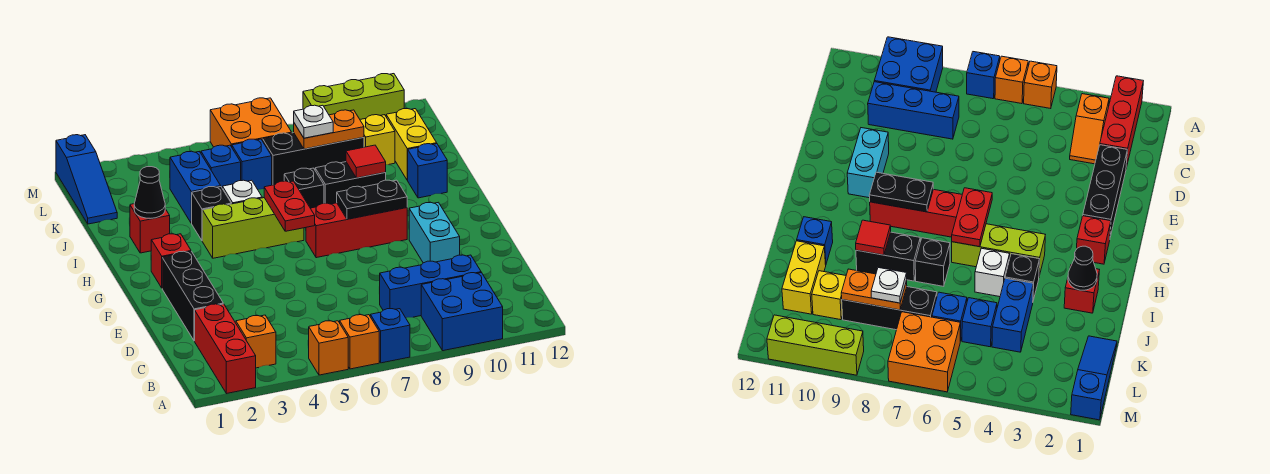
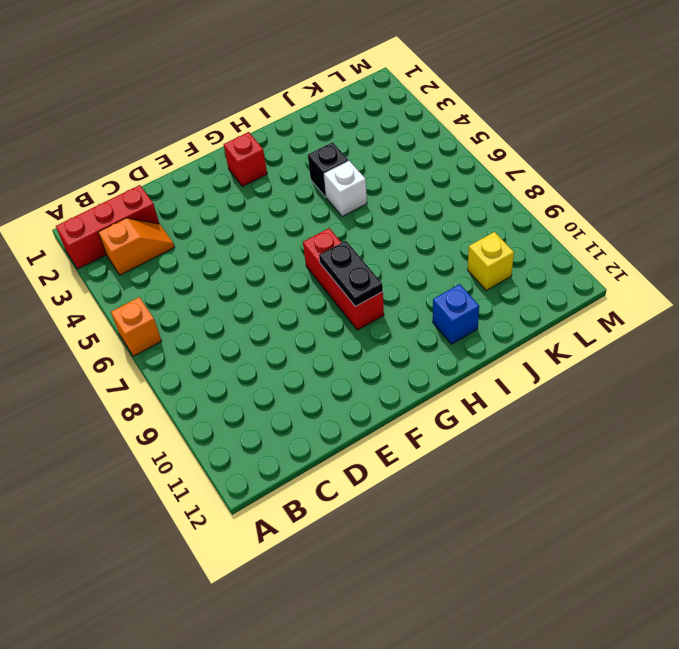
none -> orange brick A5 level 1
none -> blue brick A7 level 1
none -> blue brick A9:B10 level 1
none -> blue brick C8:C10 level 1

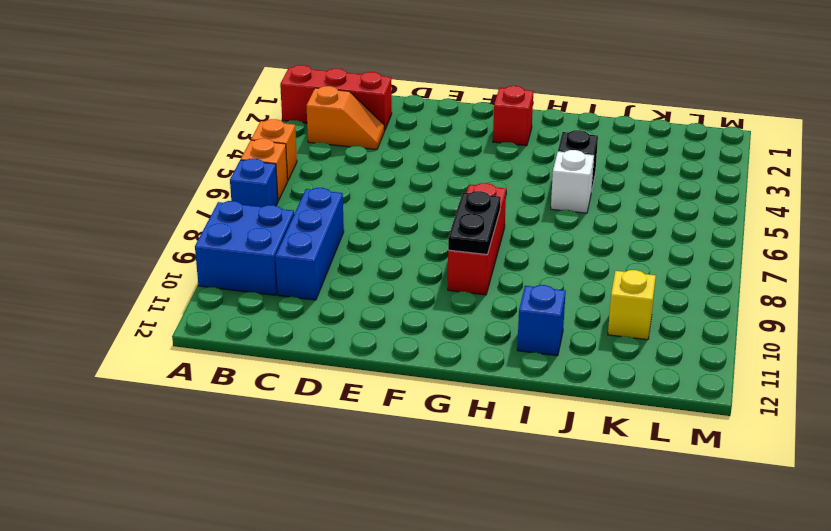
none -> black brick D2:F2 level 1
none -> cyan brick E10:F10 level 1
none -> lime brick H4:H6 level 1
none -> red brick I2 level 1

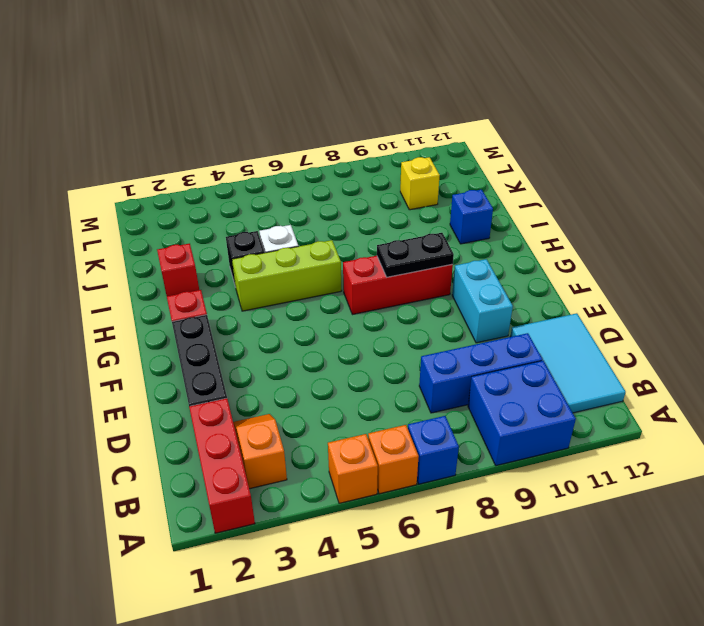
cyan tile B11:D12 level 1 -> none
none -> black brick I7 level 1
none -> black brick I8:I9 level 1
none -> blue brick J4:K4 level 1
none -> yellow brick J11:K11 level 1

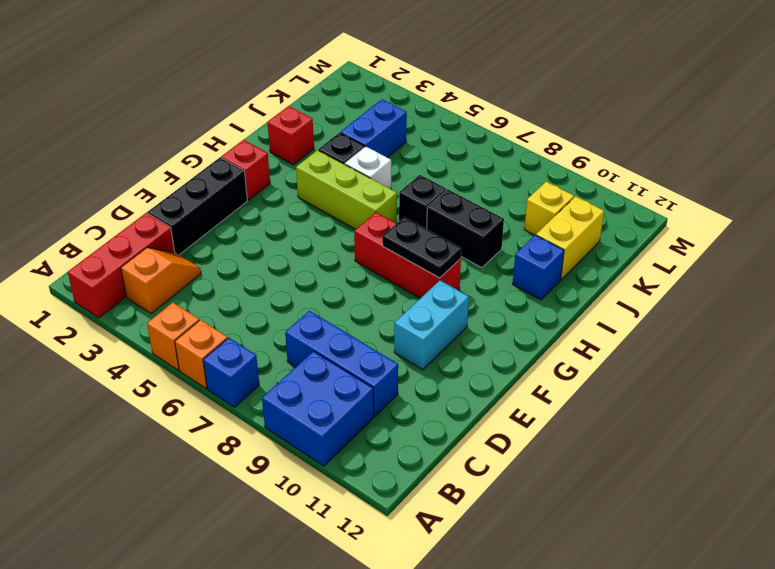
none -> blue slope K1:M1 level 1 top M
none -> blue brick K5 level 1
none -> blue brick K6 level 1
none -> black brick K7:K9 level 1

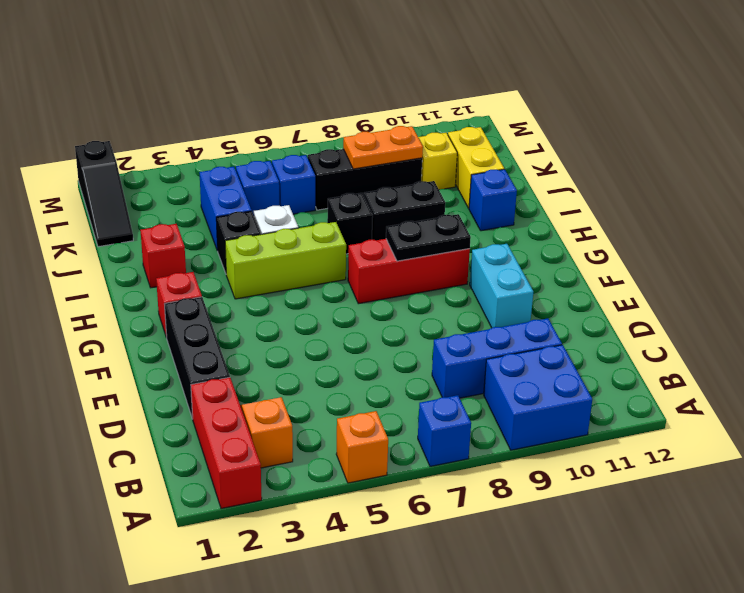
black slope K1:M1 level 1 top M -> blue slope K1:M1 level 1 top M
none -> orange brick A6 level 1
none -> orange brick L6:M7 level 1
none -> lime brick M9:M11 level 1
none -> red plate G6:H6 level 2

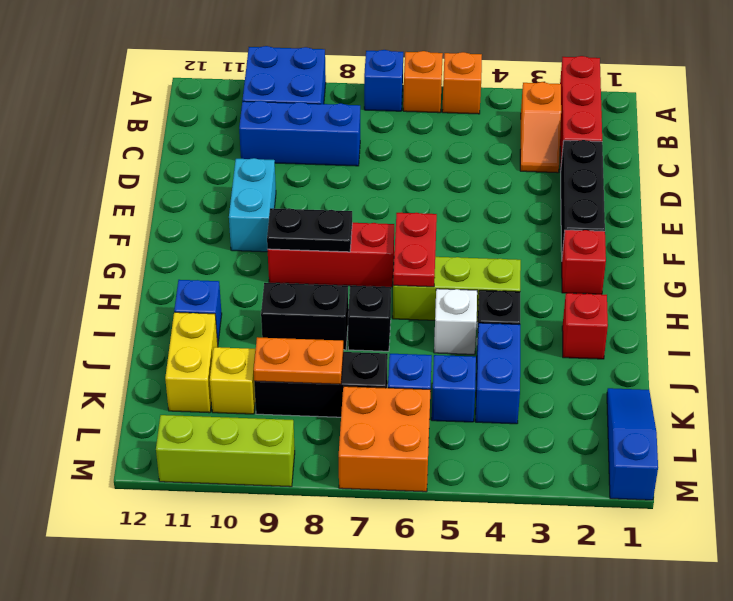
none -> black cone I2 level 2
none -> red tile I9 level 2
none -> white plate K8 level 3

